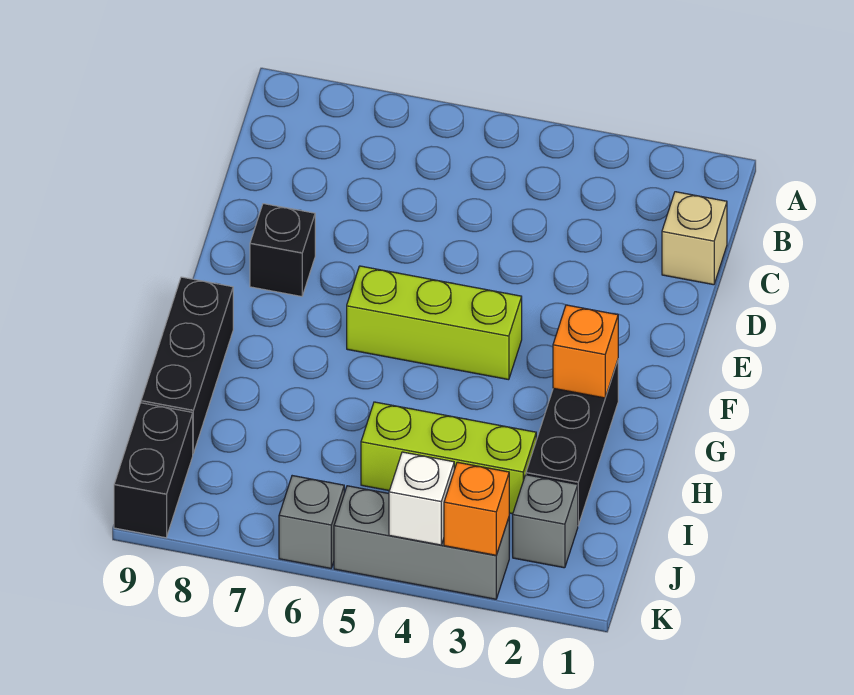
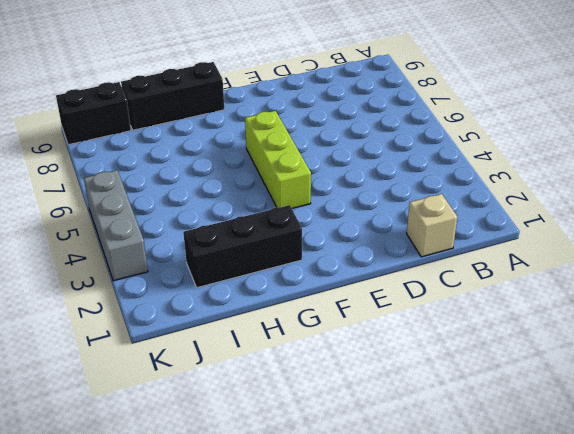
none -> black brick E8 level 1
none -> lime brick I3:I5 level 1
none -> grey brick J2 level 1

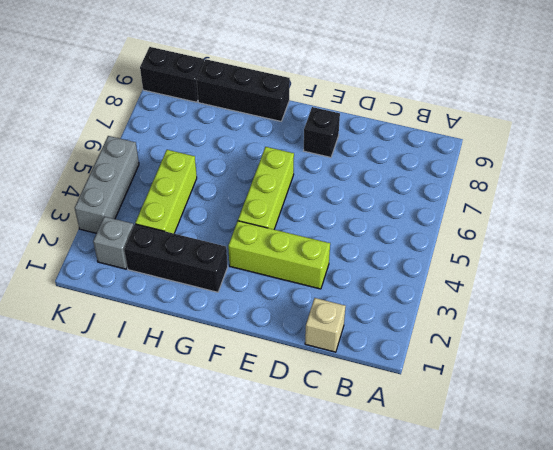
lime brick D3:F3 level 1 -> none
none -> grey brick K6 level 1
none -> orange brick G2 level 2
none -> orange brick K3 level 2

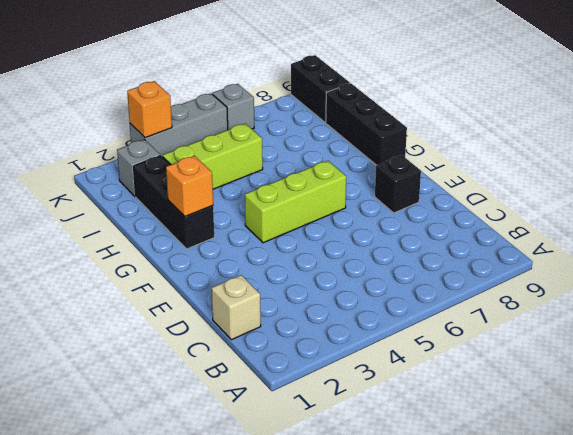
none -> white brick K4 level 2

